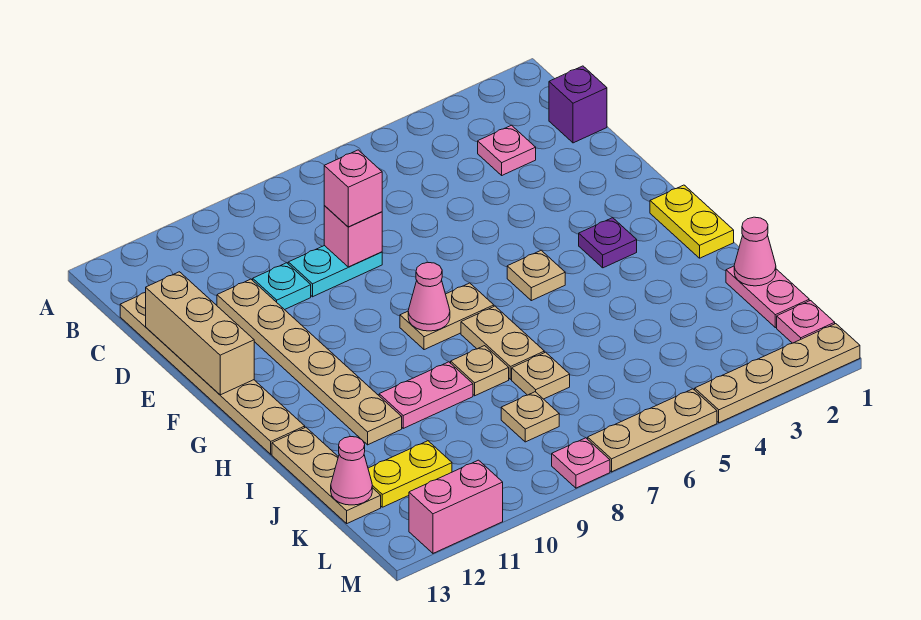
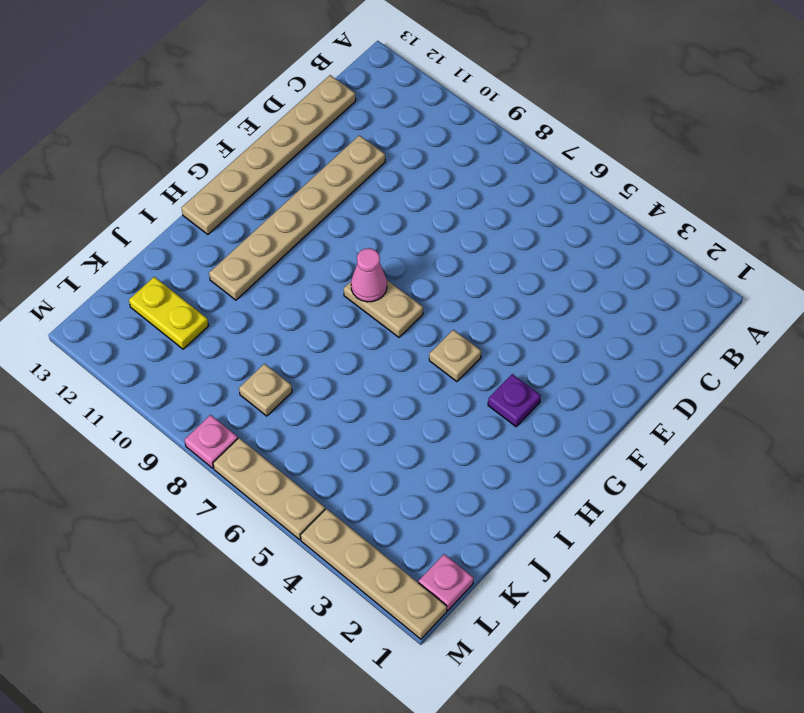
none -> purple brick C1 level 1
none -> pink plate C3 level 1
none -> cyan plate D8:D9 level 1

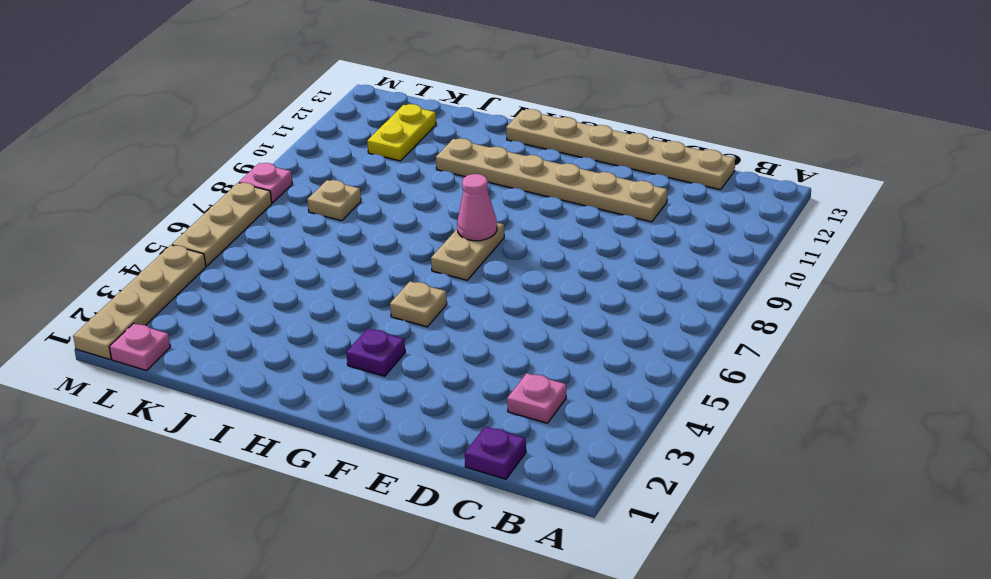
purple plate C1 level 1 -> purple brick C1 level 1
none -> cyan plate D8:D9 level 1
none -> cyan plate D10 level 1
none -> yellow plate G1:H1 level 1

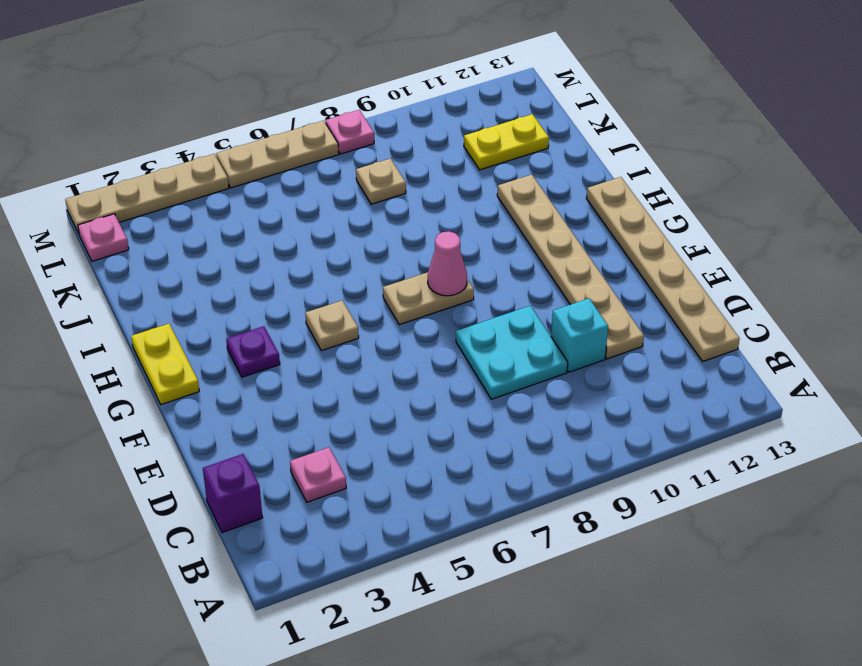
cyan plate D8:E9 level 1 -> cyan plate D8:D9 level 1
cyan brick D10 level 1 -> cyan plate D10 level 1
none -> tan plate H7:I7 level 1
none -> tan plate I8 level 1
none -> pink plate I9:I10 level 1

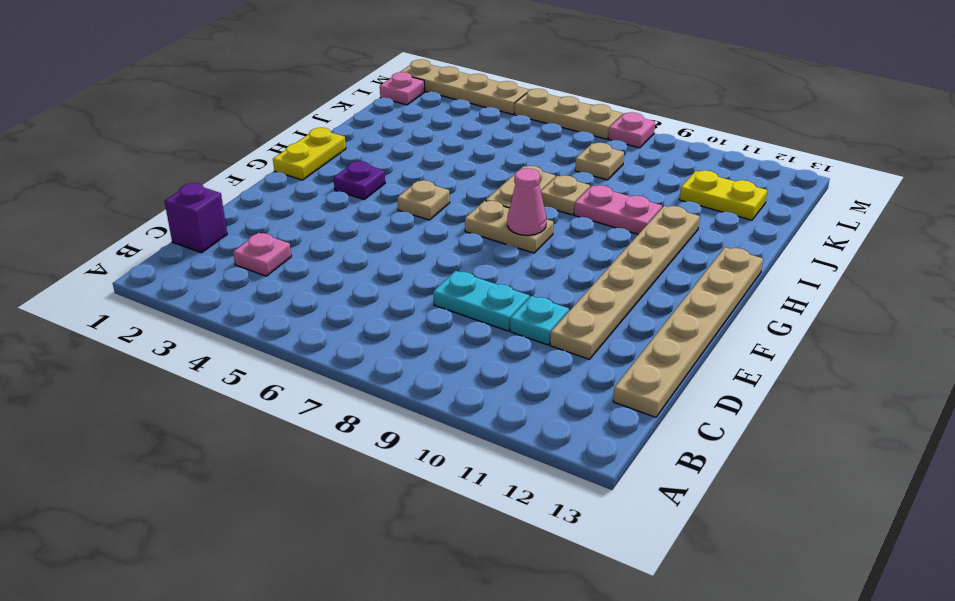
none -> tan plate I13:K13 level 1
none -> pink plate J1:K1 level 1
none -> tan plate J7 level 1

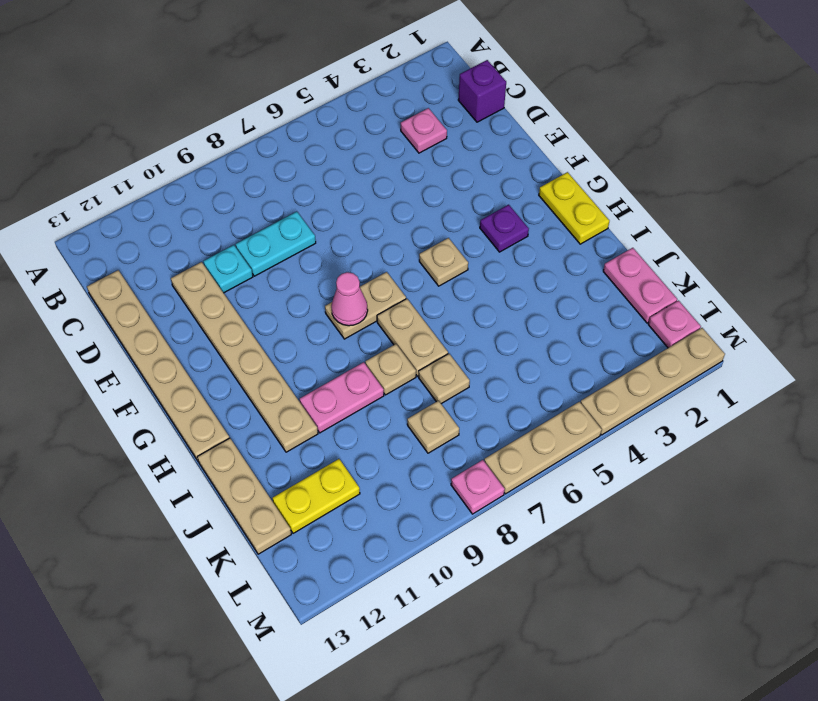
none -> pink brick M11:M12 level 1
none -> pink brick D8 level 2
none -> tan brick D13:F13 level 2

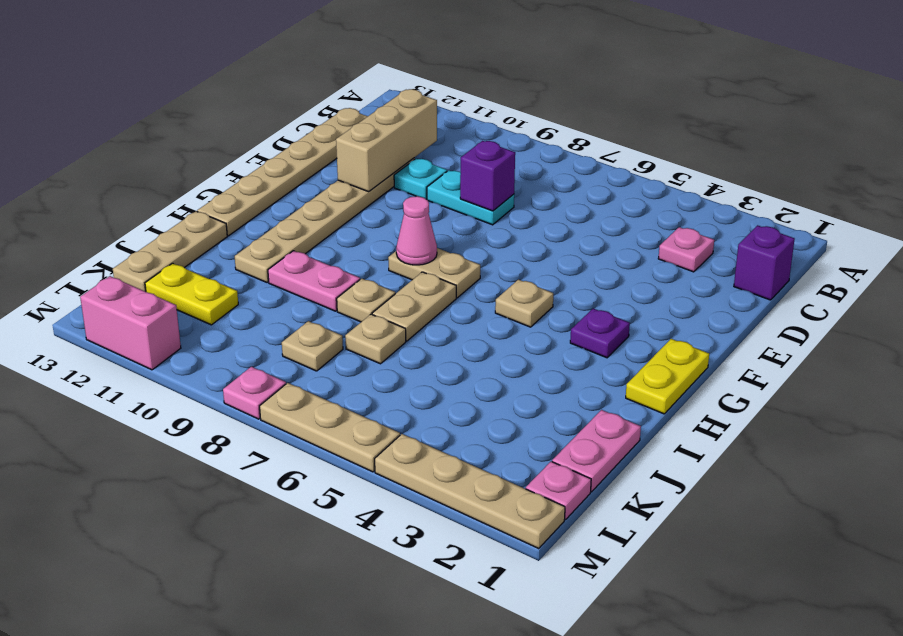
tan brick C11:E11 level 2 -> tan brick D13:F13 level 2
purple brick D8 level 2 -> pink brick D8 level 2
none -> pink cone J1 level 2
none -> pink cone K13 level 2
none -> pink brick D8 level 3

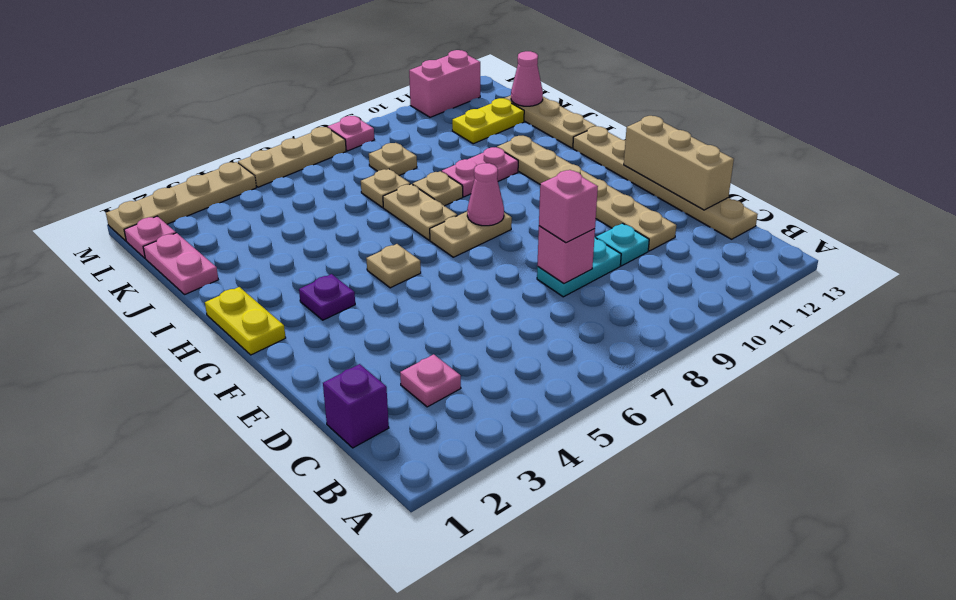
none -> pink cone J1 level 2

